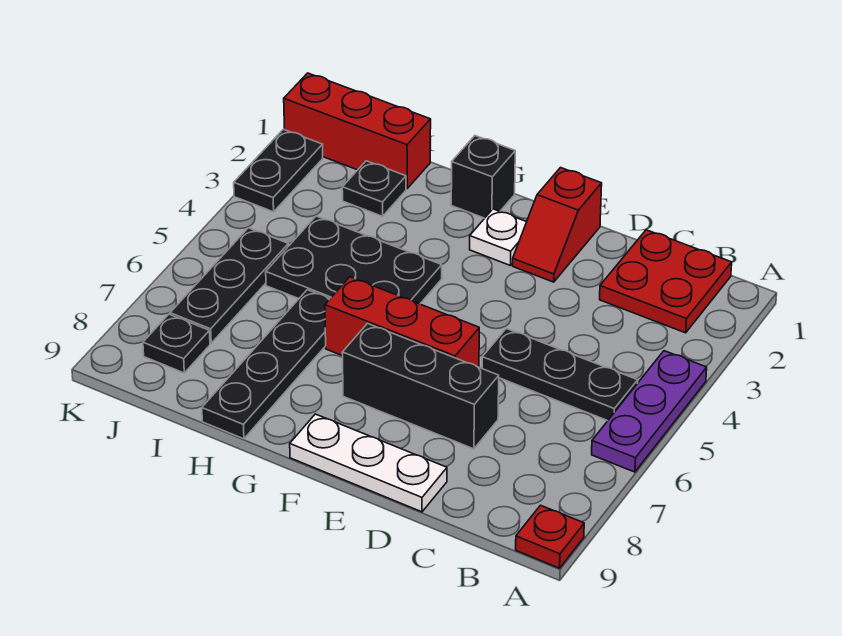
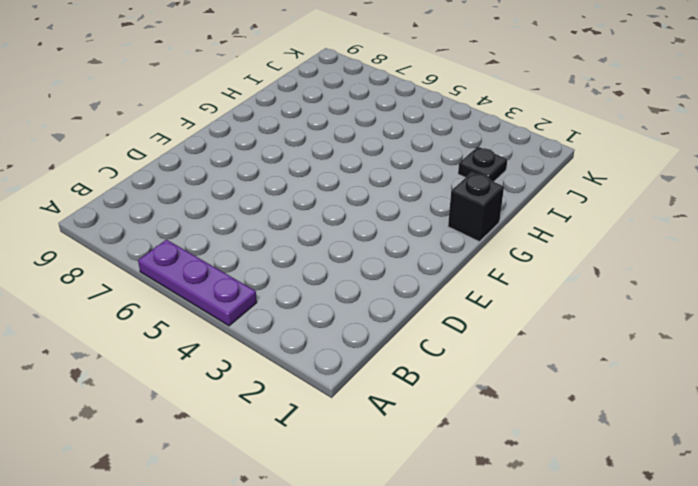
none -> red plate A9 level 1
none -> red plate B1:C2 level 1
none -> black plate B5:D5 level 1

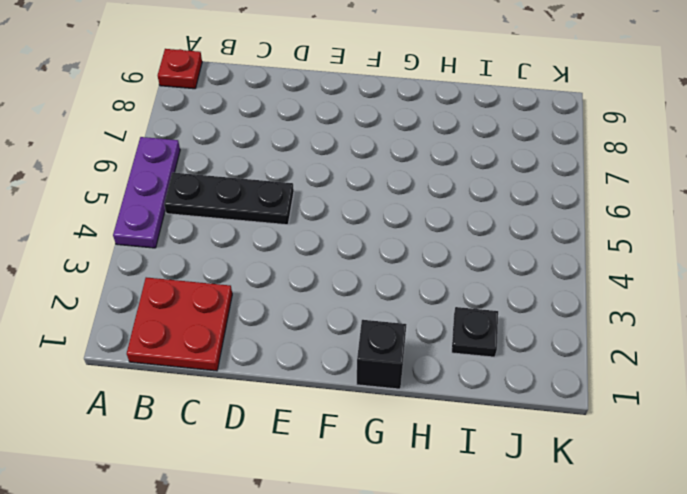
none -> black brick D7:F7 level 1
none -> white plate D9:F9 level 1
none -> red slope E1:E2 level 1 top 1

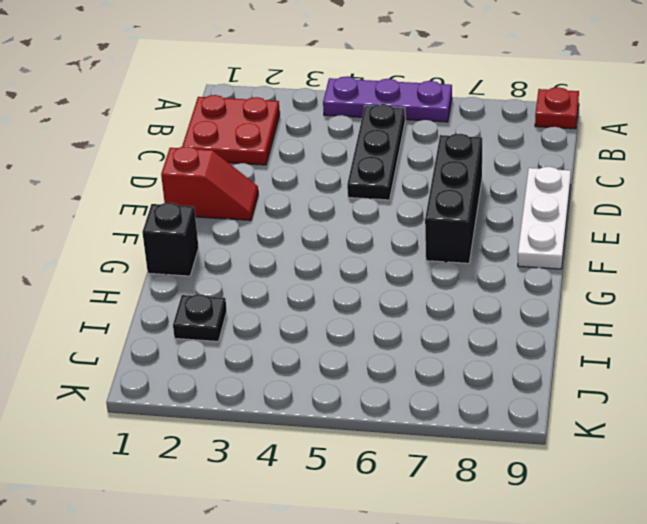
none -> red brick E6:G6 level 1
none -> white plate F2 level 1
none -> black plate G4:I5 level 1

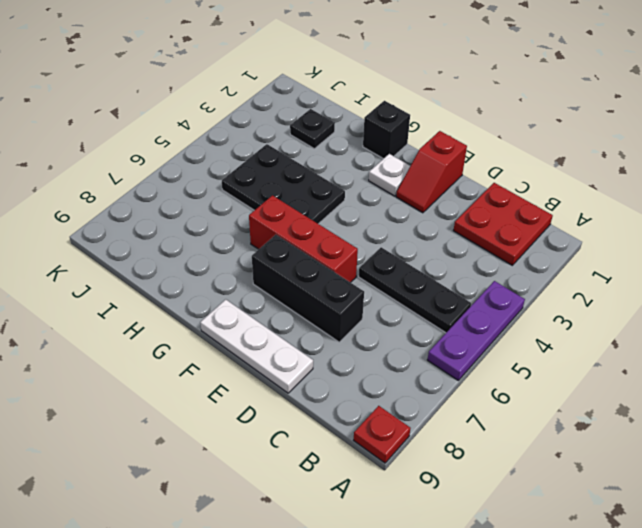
none -> black plate H6:H9 level 1
none -> red brick I1:K1 level 1
none -> black plate J5:J7 level 1

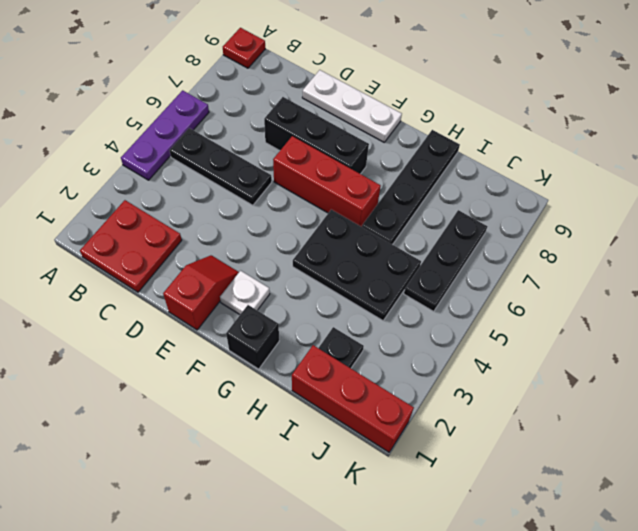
none -> black plate J8 level 1
none -> black plate K2:K3 level 1

